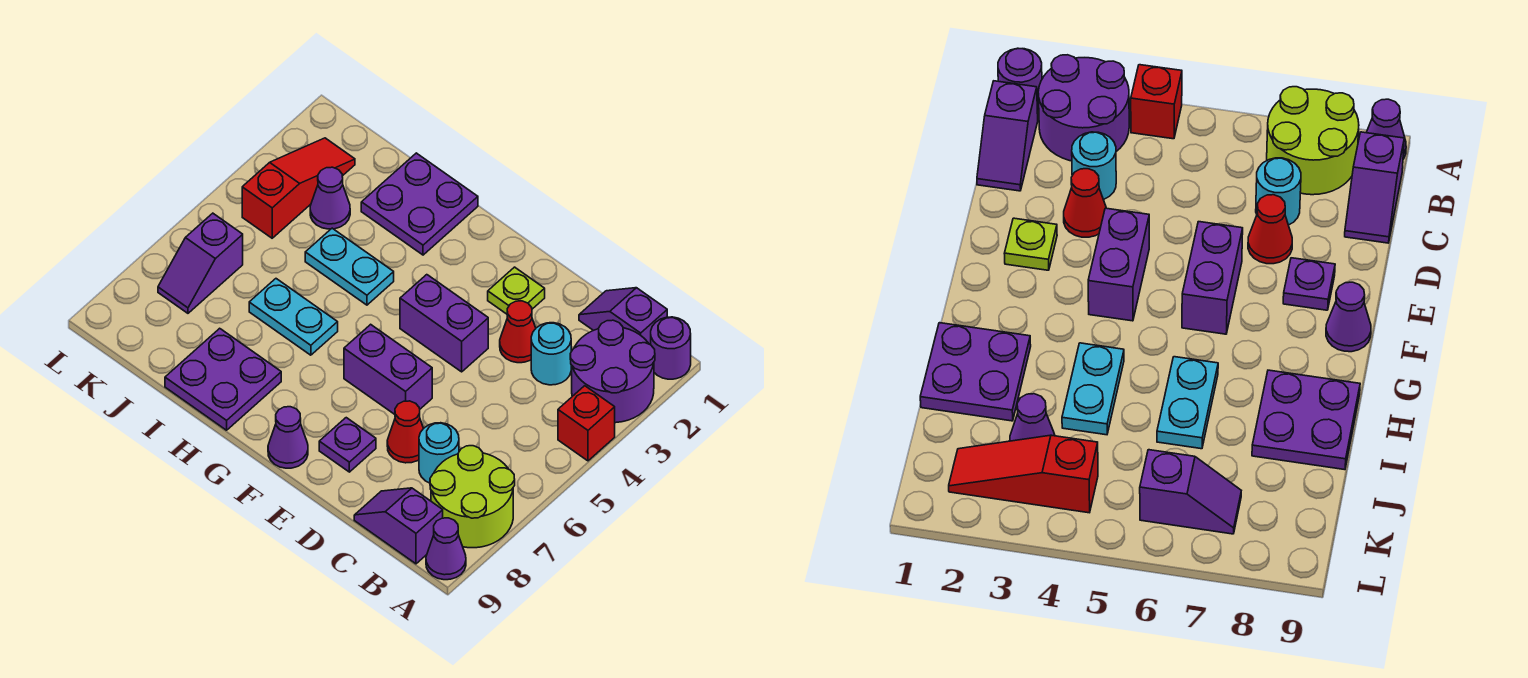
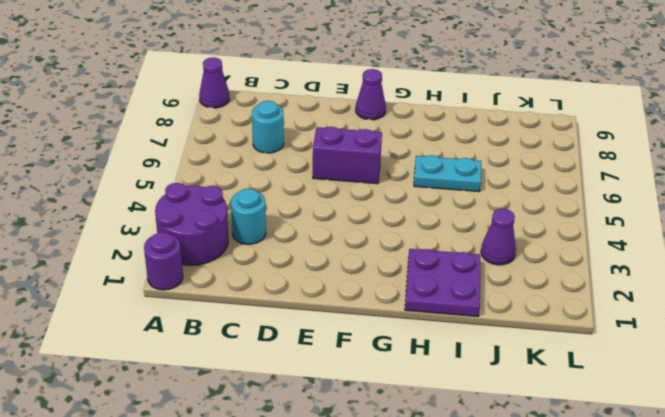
none -> red brick A4 level 1
none -> lime round brick A7:B8 level 1
none -> purple slope B1:C1 level 1 top B

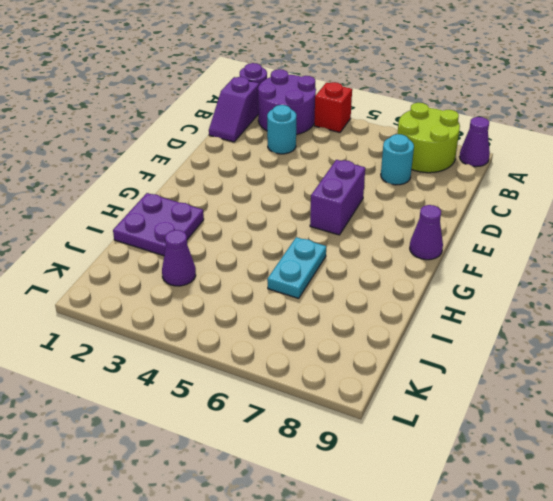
none -> purple slope B9:C9 level 1 top B
none -> red cone D3 level 1
none -> red cone D7 level 1

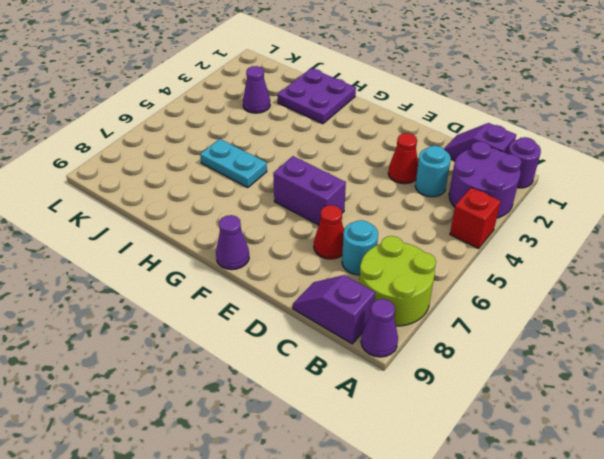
none -> lime plate E2 level 1
none -> purple brick E4:F4 level 1
none -> purple plate E8 level 1

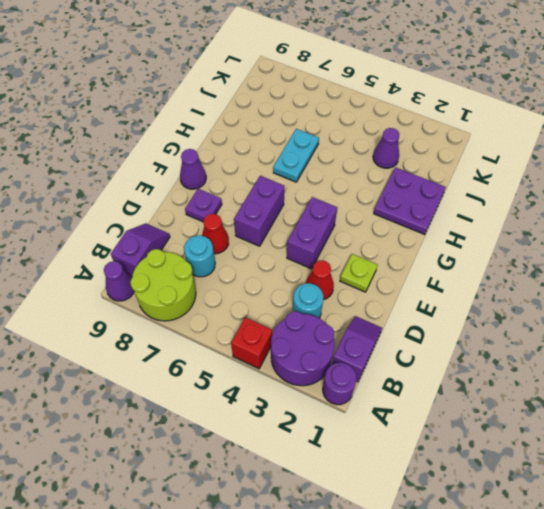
none -> cyan plate H4:I4 level 1
none -> purple plate H8:I9 level 1
none -> red slope K2:K4 level 1 top 4

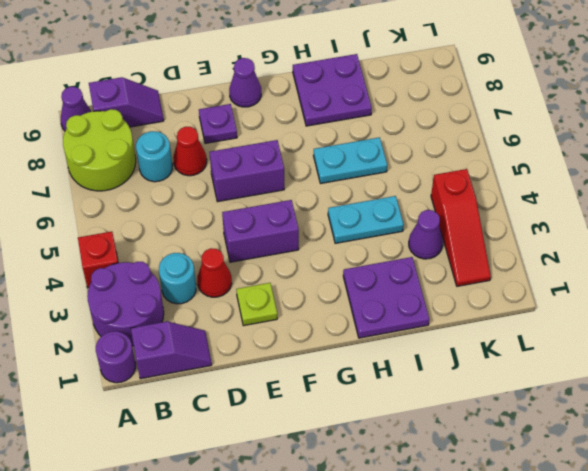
none -> purple slope K6:K7 level 1 top 6

